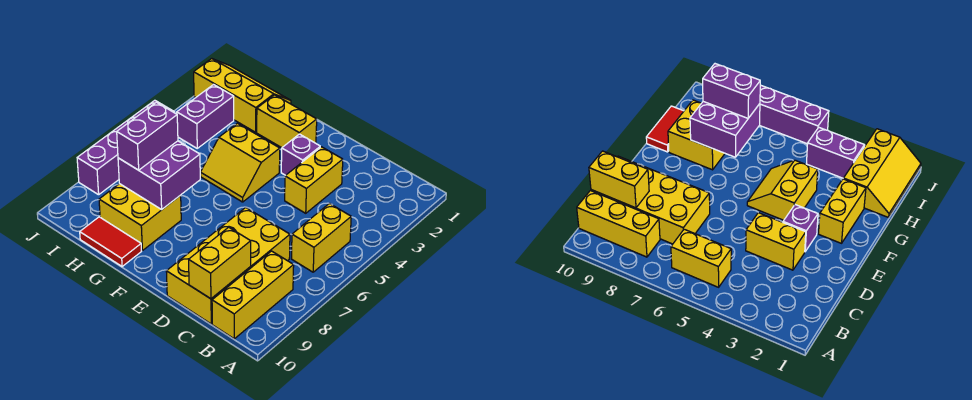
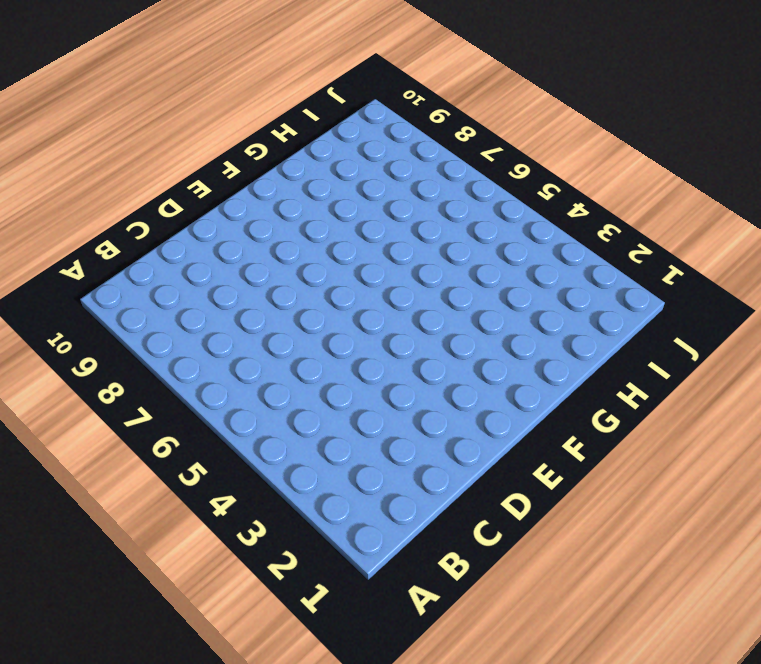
none -> yellow brick B5:B6 level 1
none -> yellow brick B8:B10 level 1
none -> yellow brick C7:D10 level 1

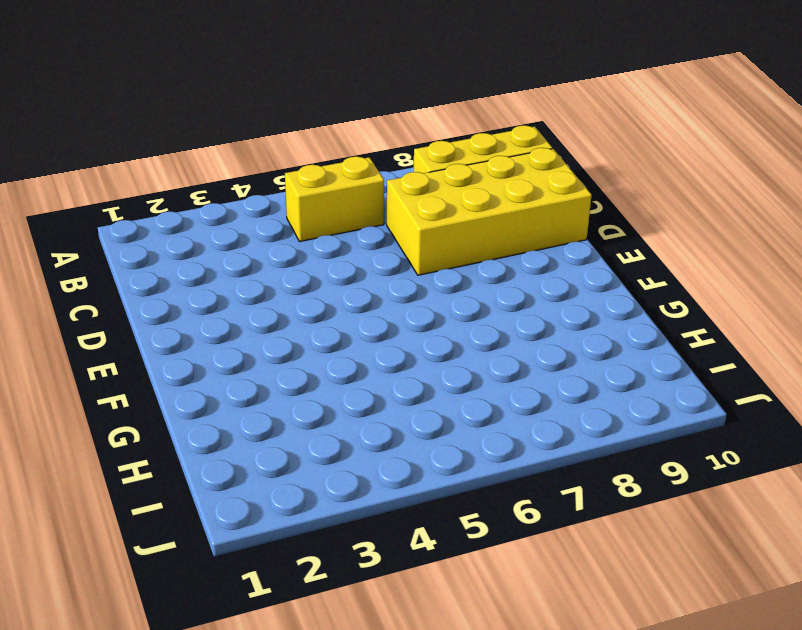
none -> yellow brick D3:D4 level 1
none -> purple brick E3 level 1
none -> yellow brick F2:G2 level 1

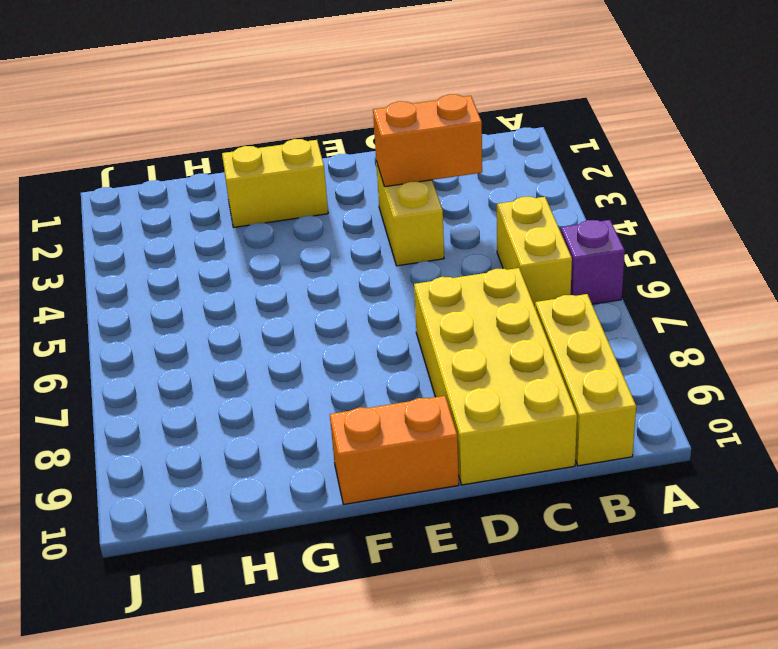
purple brick A6 level 1 -> purple brick E3 level 1
orange brick C3:D3 level 2 -> none
orange brick E10:F10 level 1 -> none
none -> yellow slope F4:G5 level 1 top 4
none -> yellow brick G8:H9 level 1
none -> red tile G10:H10 level 1

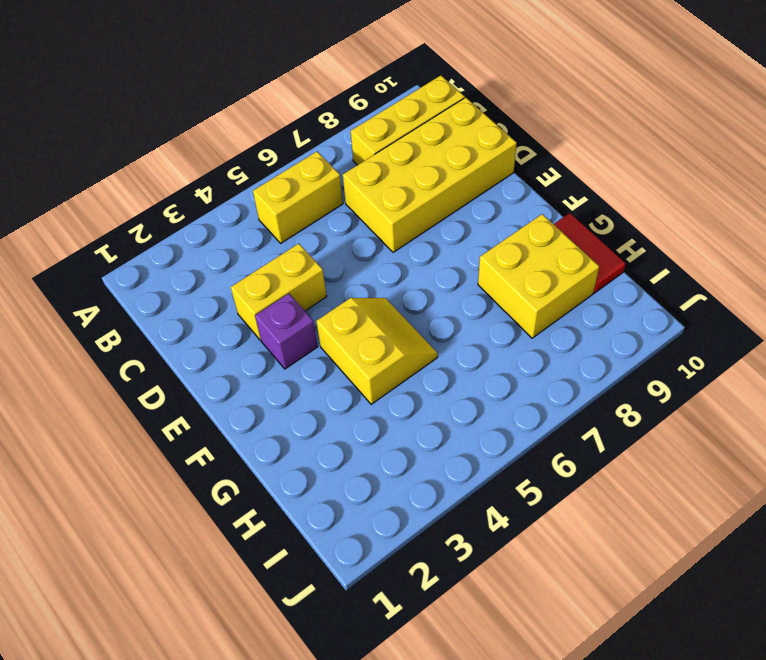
none -> yellow brick F2:G2 level 1
none -> yellow slope H1:J2 level 1 top 2
none -> purple brick I3:I4 level 1

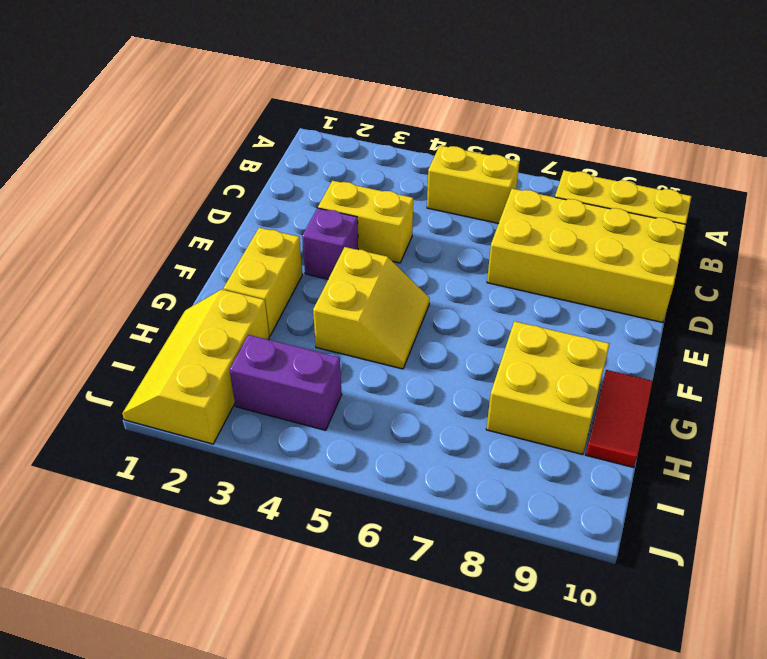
none -> purple brick J5:J8 level 1
none -> yellow brick C9:C10 level 2
none -> purple brick G7:H8 level 2

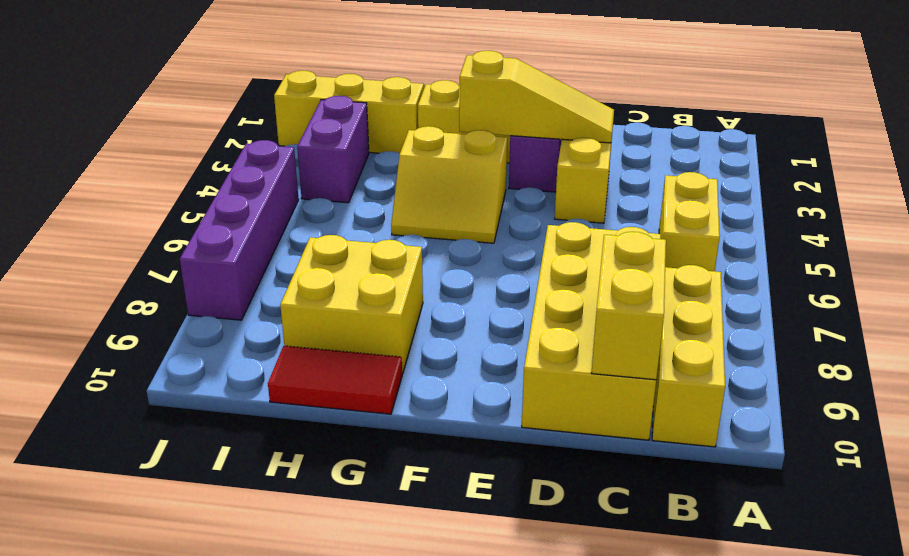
yellow slope D3:F3 level 2 top F -> none
none -> purple brick G7:H8 level 2
none -> purple brick H7:H8 level 3

